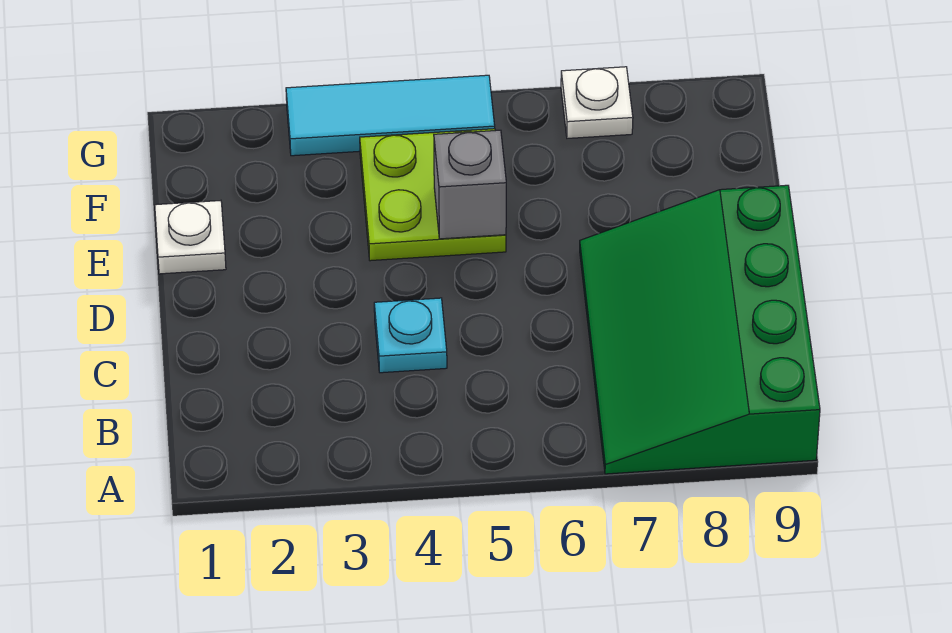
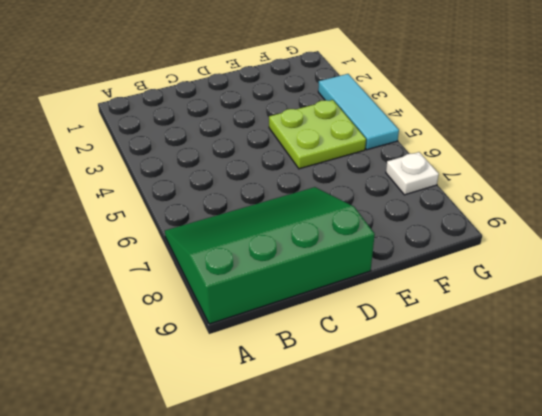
none -> cyan plate C4 level 1
none -> white plate E1 level 1

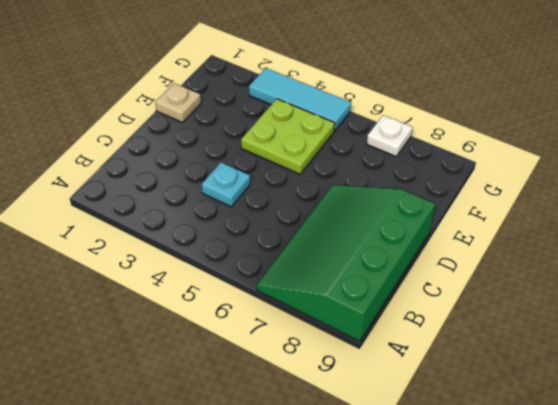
tan plate E1 level 1 -> white plate E1 level 1
none -> grey brick E5 level 2

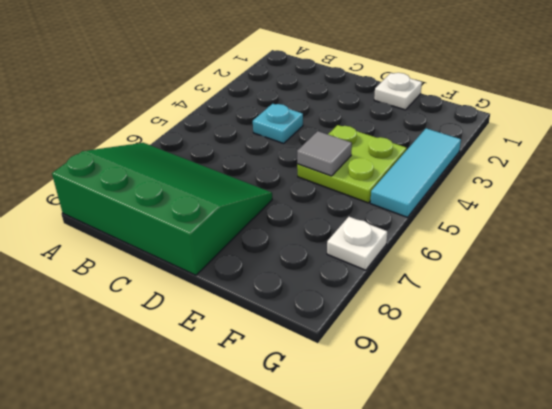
grey tile E5 level 2 -> grey brick E5 level 2

